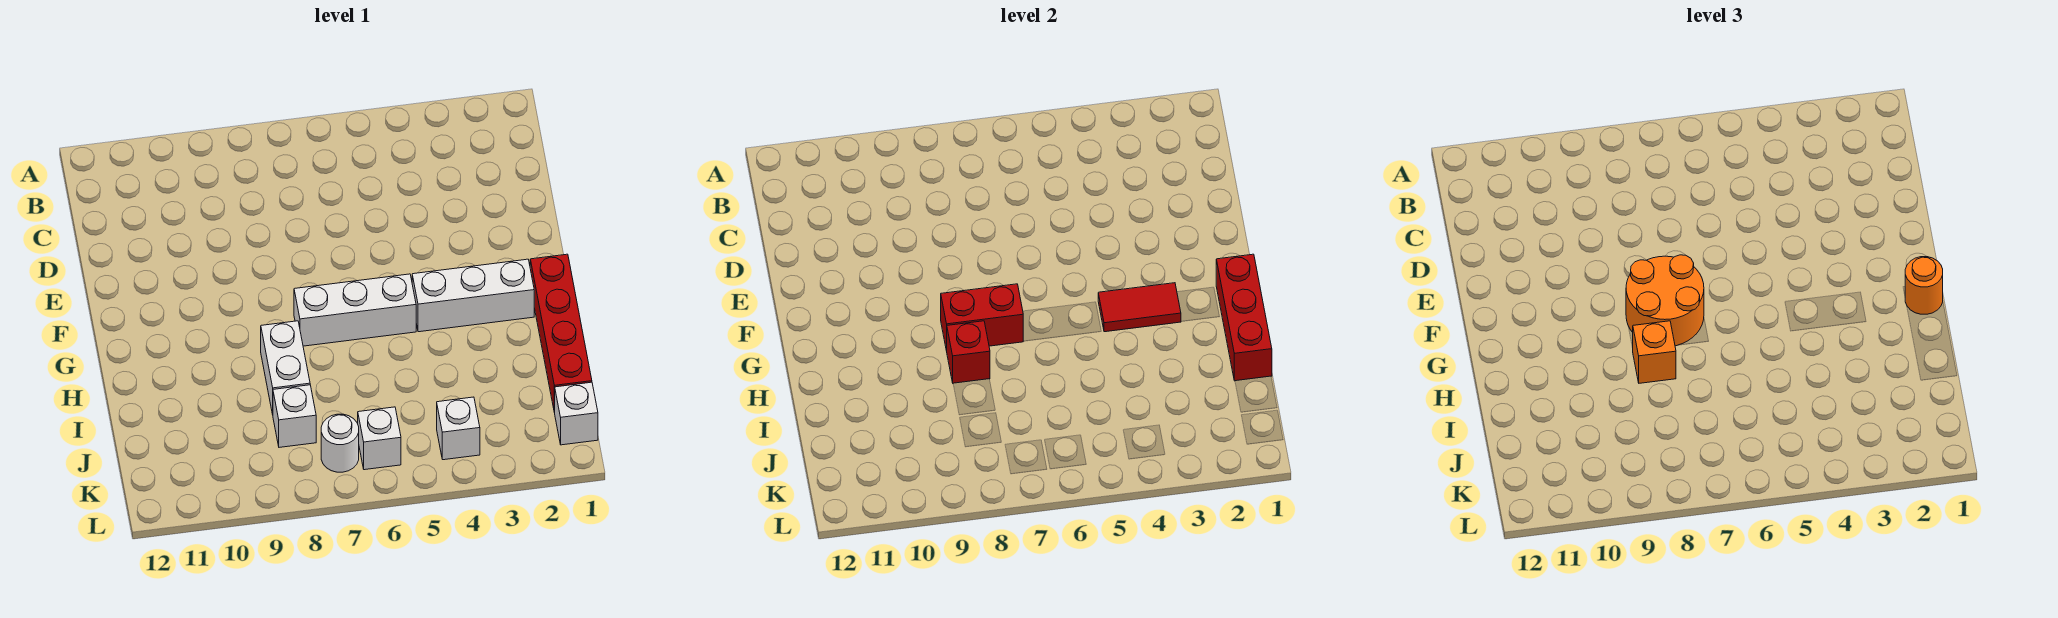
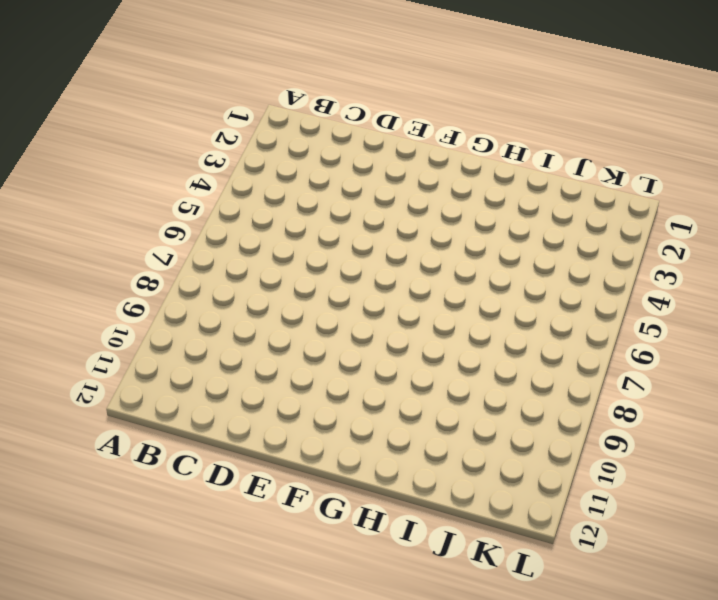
none -> red brick G1:J1 level 1
none -> white brick G2:G4 level 1
none -> white brick G5:G7 level 1

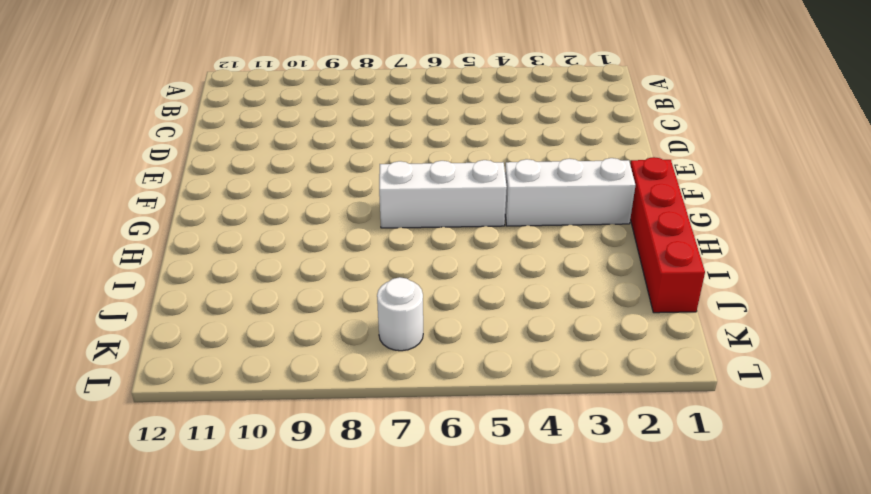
none -> white brick H8:I8 level 1
none -> white brick J8 level 1
none -> white brick K1 level 1

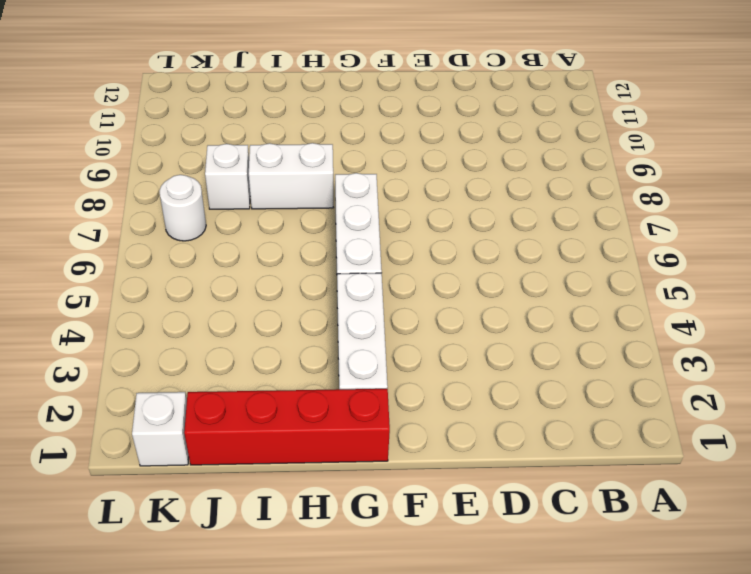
none -> white brick K4 level 1
none -> white brick K6 level 1
none -> red brick G1:I1 level 2

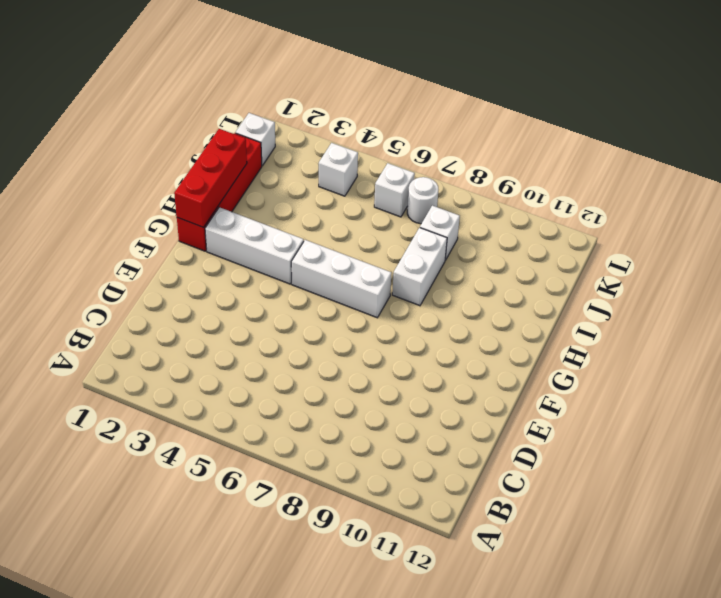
none -> red tile G3:G4 level 2
none -> red brick G7:G8 level 2
none -> red brick H8 level 2

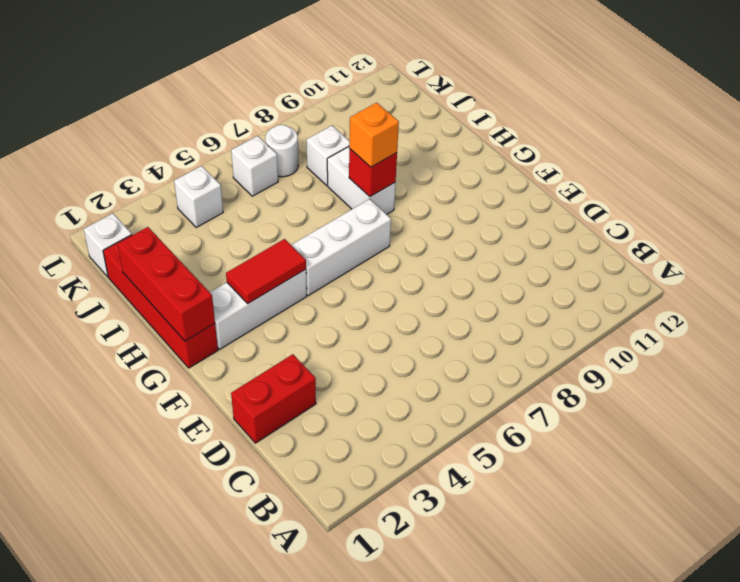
red brick D1:D2 level 1 -> red brick G7:G8 level 2
none -> orange round brick F7:G8 level 3
none -> orange round brick G1 level 3

